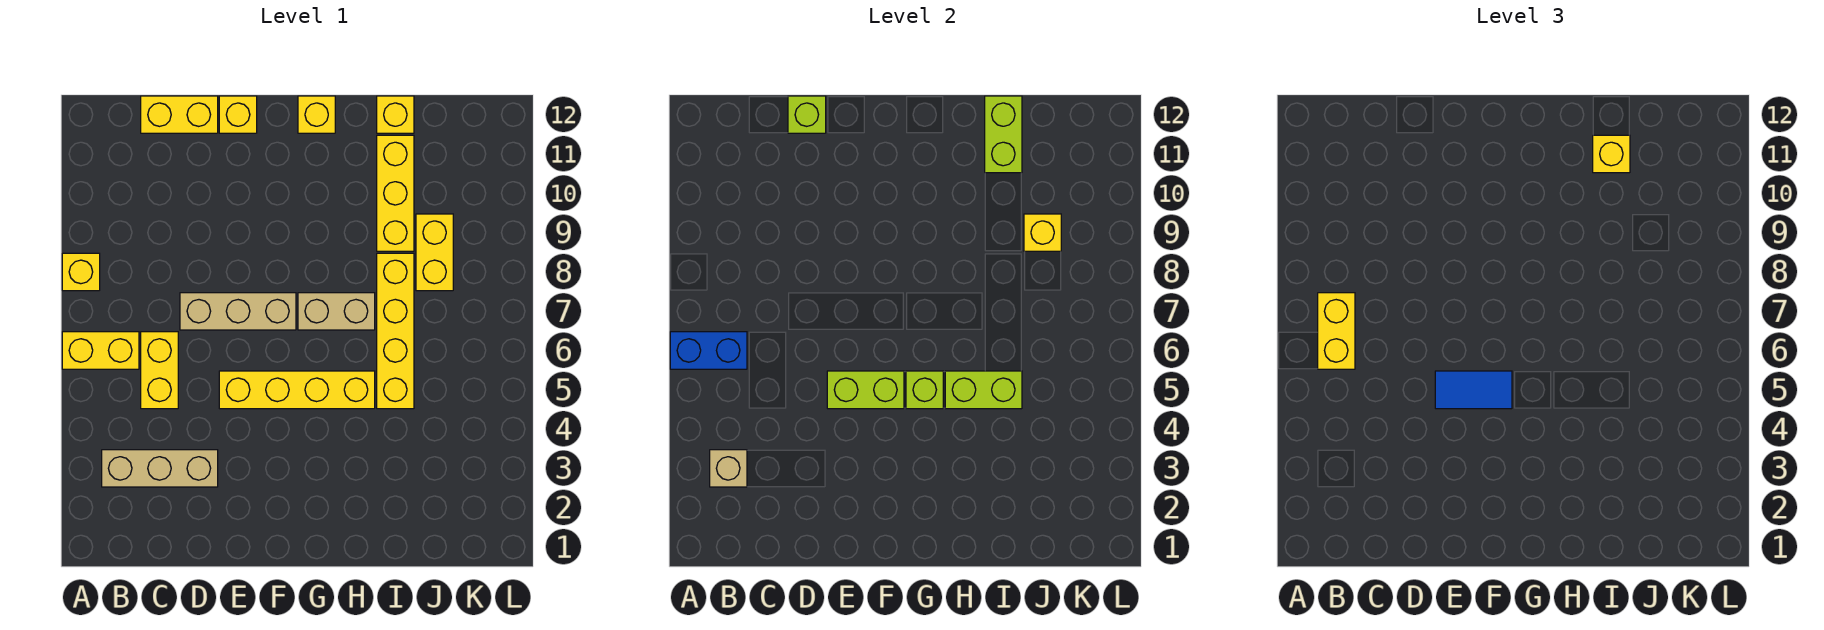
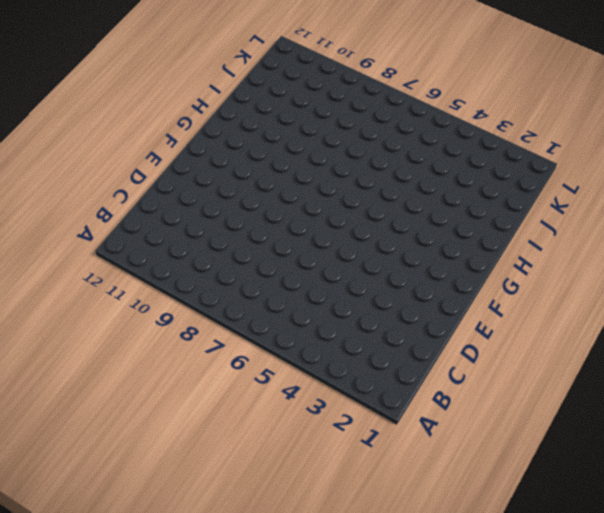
none -> yellow brick A6:B6 level 1
none -> yellow brick A8 level 1
none -> tan brick B3:D3 level 1

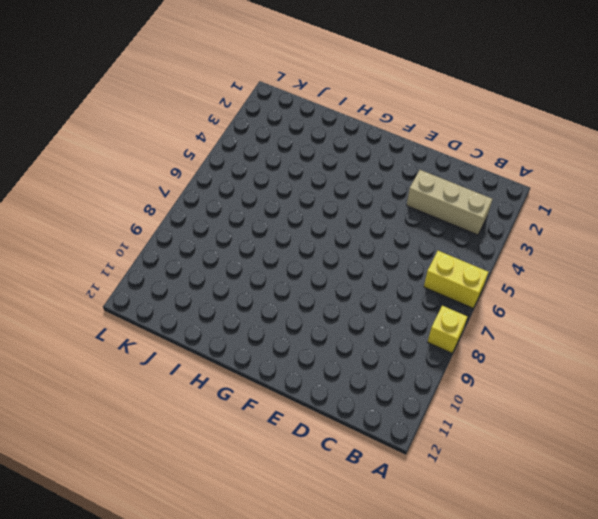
none -> yellow brick C5:C6 level 1
none -> yellow brick C12:D12 level 1
none -> tan brick D7:F7 level 1

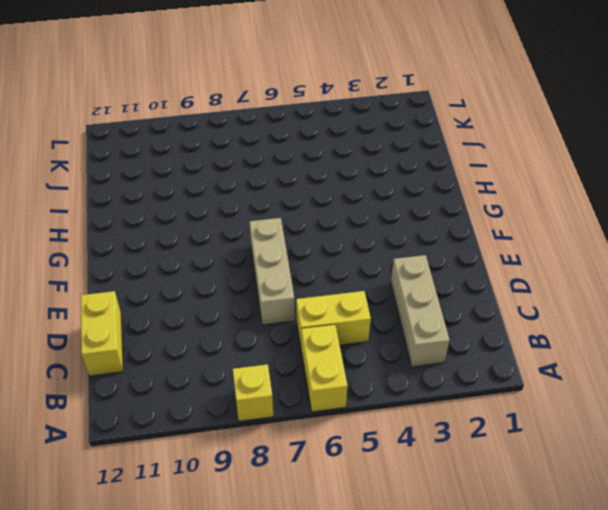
none -> yellow brick E5:H5 level 1
none -> yellow brick E12 level 1
none -> tan brick G7:H7 level 1

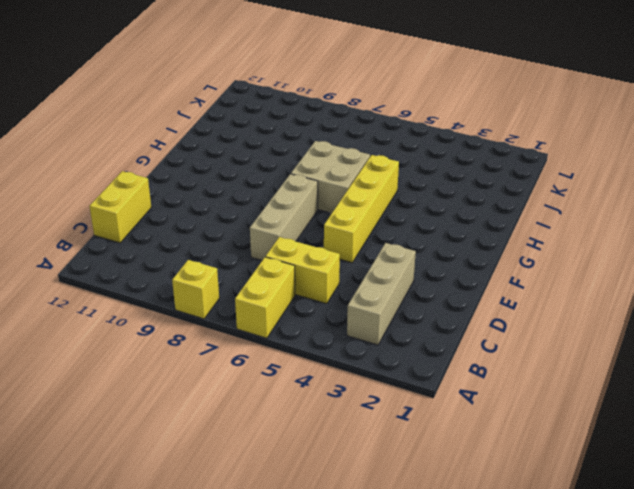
tan brick G6:H7 level 1 -> tan brick G7:H7 level 1
none -> yellow brick E12 level 1
none -> yellow brick G12 level 1
none -> yellow brick I5:I8 level 1

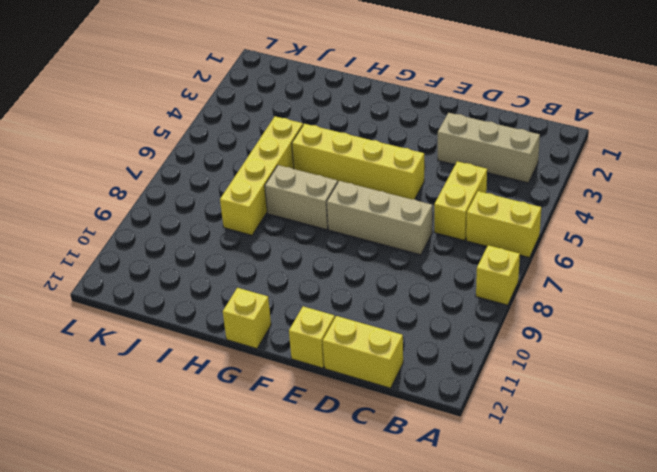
none -> yellow brick I9:I11 level 1
none -> yellow brick I12 level 1
none -> yellow brick J8:J9 level 1

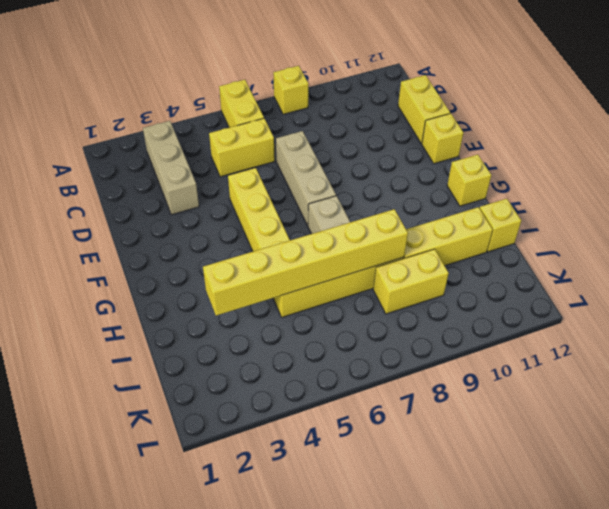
yellow brick I3:I8 level 2 -> lime brick H5:I5 level 2
none -> blue brick A6:B6 level 2
none -> tan brick B3 level 2
none -> lime brick D12 level 2

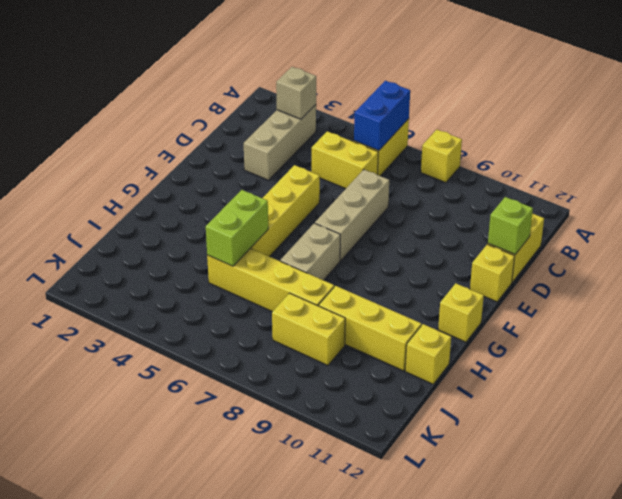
none -> lime brick E5:F5 level 2
none -> lime brick G5 level 2
none -> lime brick I11:I12 level 2

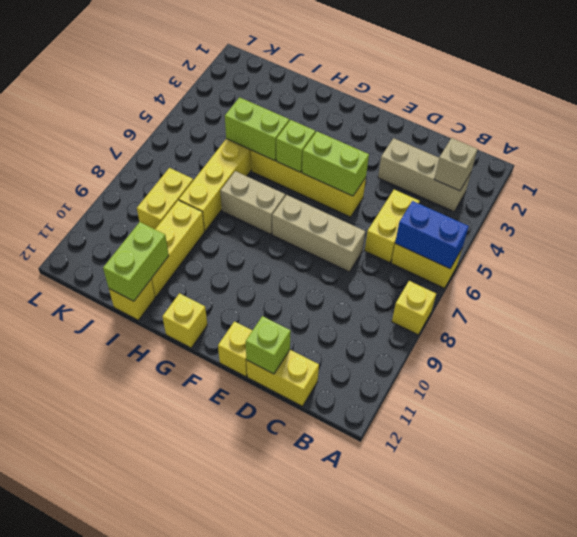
none -> yellow brick J9 level 2
none -> yellow brick B6:B7 level 3
none -> blue tile E5:F5 level 3

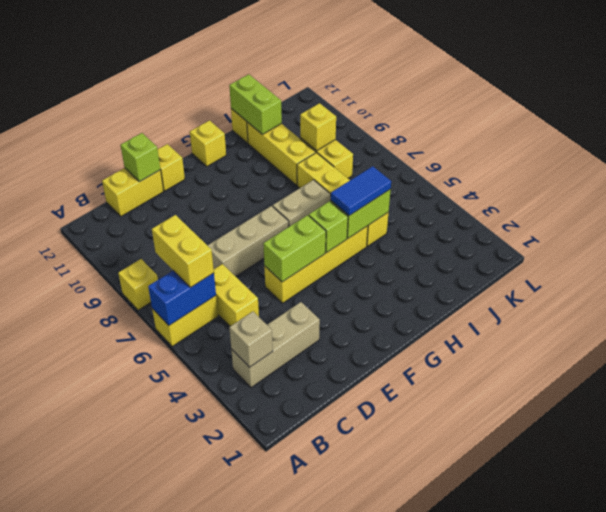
blue tile H5:I5 level 3 -> blue tile E5:F5 level 3
none -> yellow brick I11 level 3

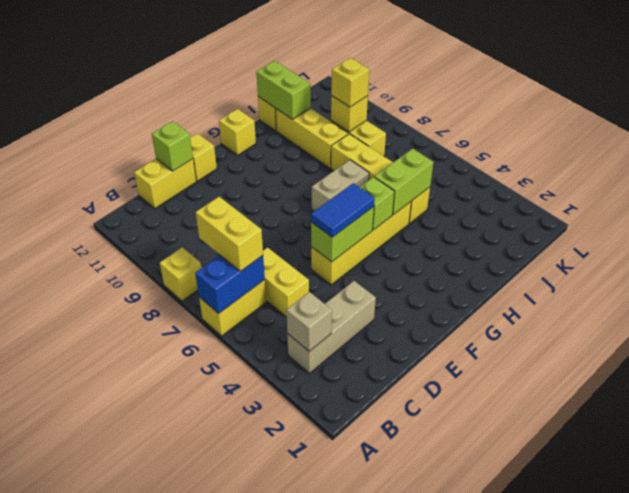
yellow brick J9 level 3 -> yellow brick I11 level 3
none -> tan brick D7:F7 level 1

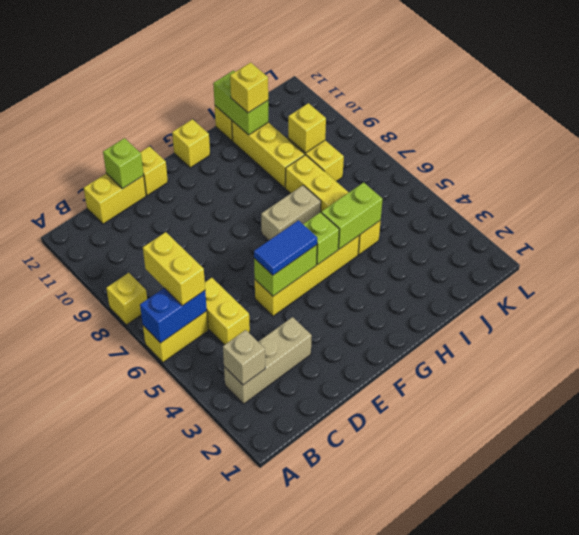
none -> tan brick D7:F7 level 1

